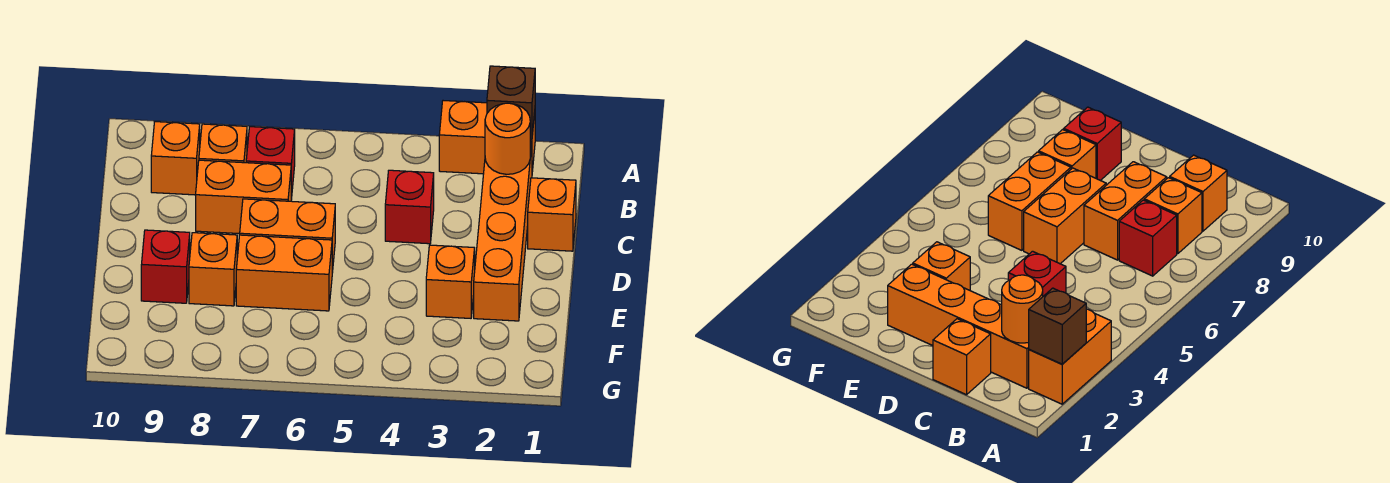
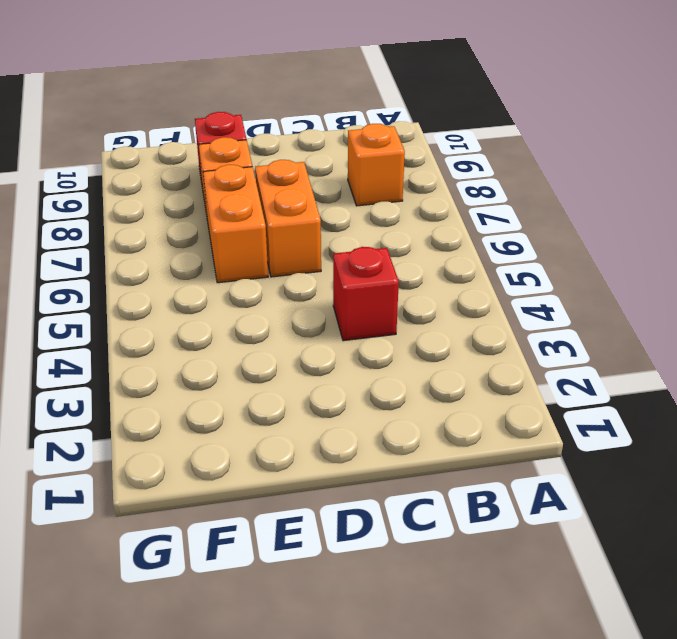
none -> orange brick A2:A3 level 1
none -> orange brick B2:E2 level 1
none -> red brick B7 level 1

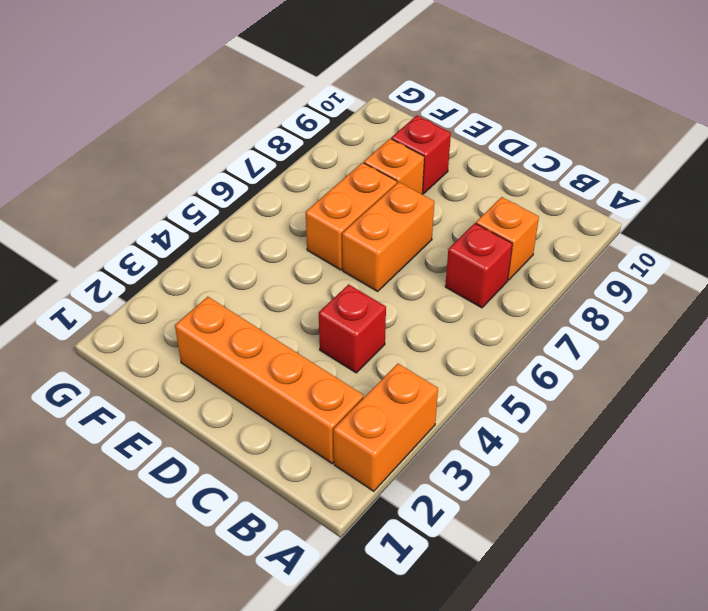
none -> orange brick B9 level 1
none -> orange brick C1 level 1
none -> orange brick C7:C8 level 1

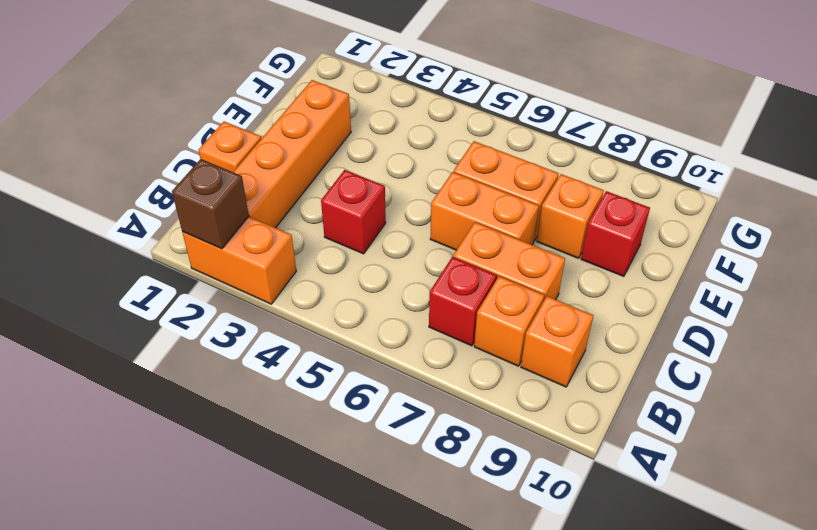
none -> orange brick E3 level 1
none -> orange round brick B2 level 2

